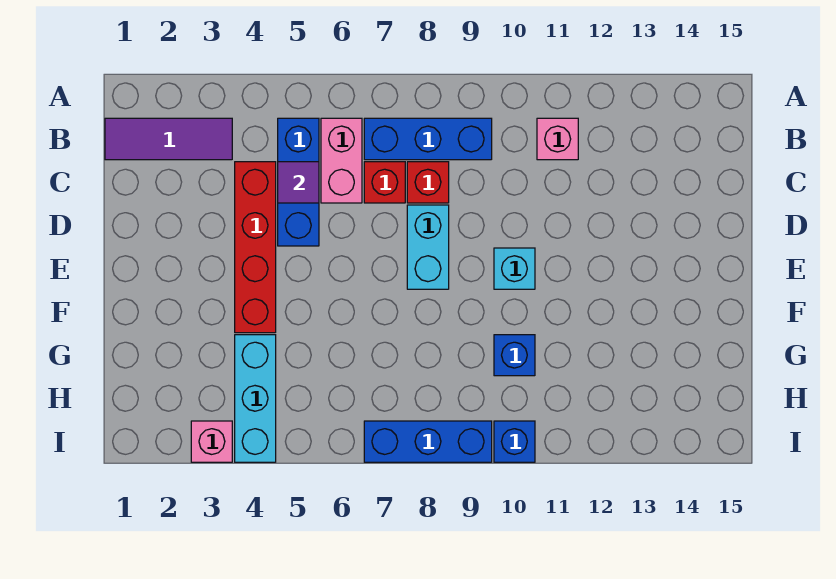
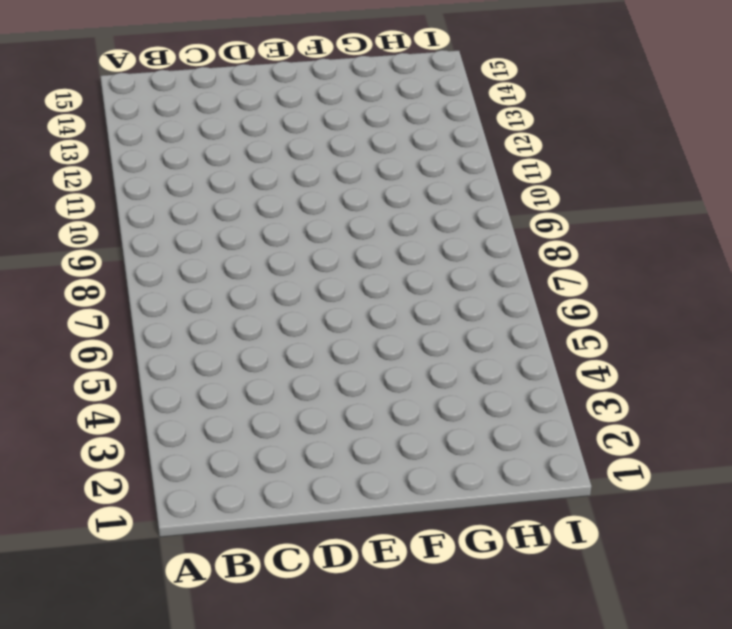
none -> purple tile B1:B3 level 1
none -> blue brick B5:D5 level 1
none -> pink brick B6:C6 level 1

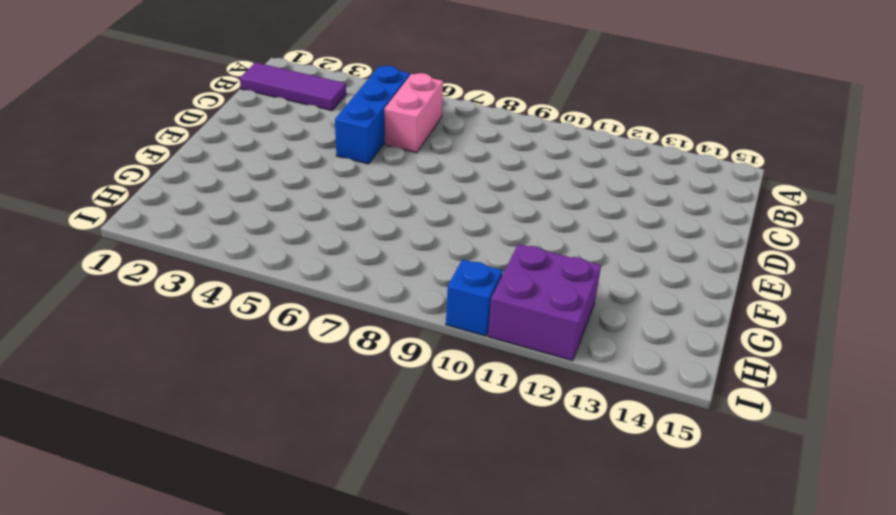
purple brick H11:I12 level 1 -> none
none -> blue brick B7:B9 level 1
none -> pink brick B11 level 1
none -> red brick C4:F4 level 1

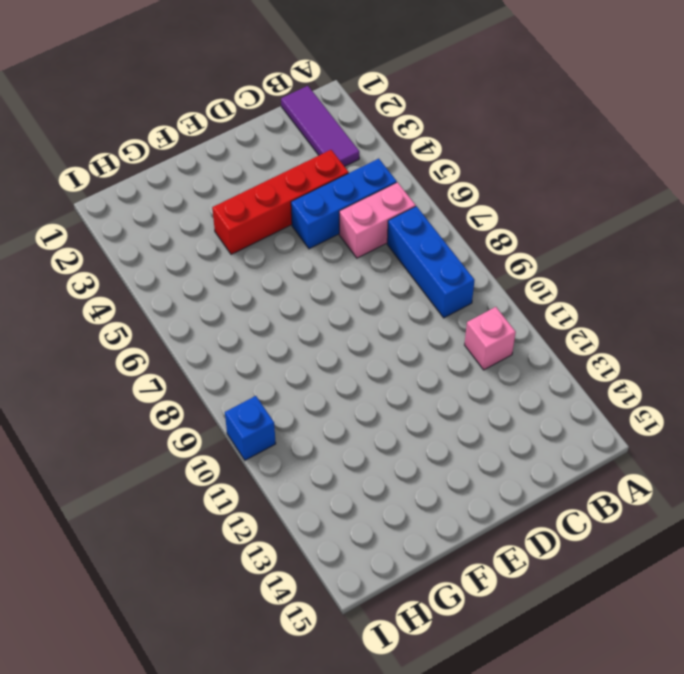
none -> red brick C7 level 1
none -> red brick C8 level 1
none -> cyan brick D8:E8 level 1

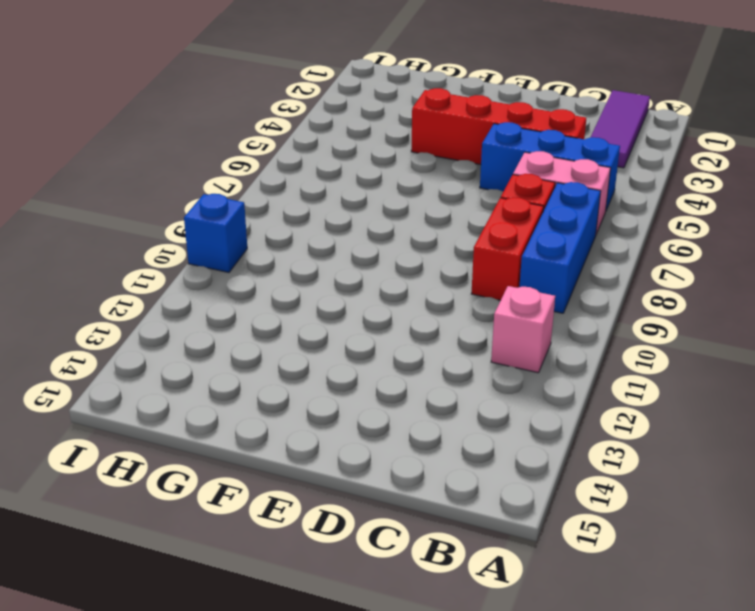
red brick C8:C9 level 1 -> red brick C8 level 1
none -> cyan brick D8:E8 level 1
none -> cyan brick E10 level 1
none -> cyan brick G4:I4 level 1

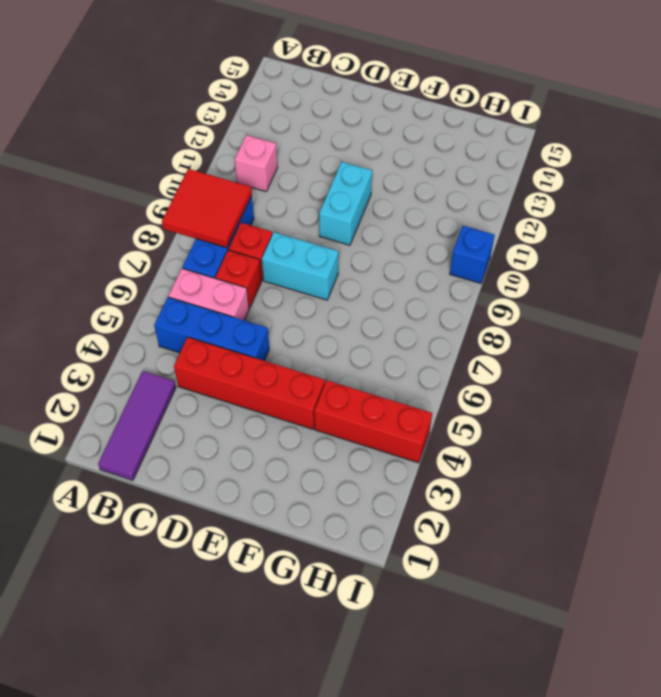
red tile A8:B9 level 2 -> none
cyan brick E10:E11 level 1 -> cyan brick E10 level 1
red brick G4:I4 level 1 -> cyan brick G4:I4 level 1
none -> blue brick G10 level 1
none -> pink brick I3 level 1
none -> blue brick I7:I9 level 1

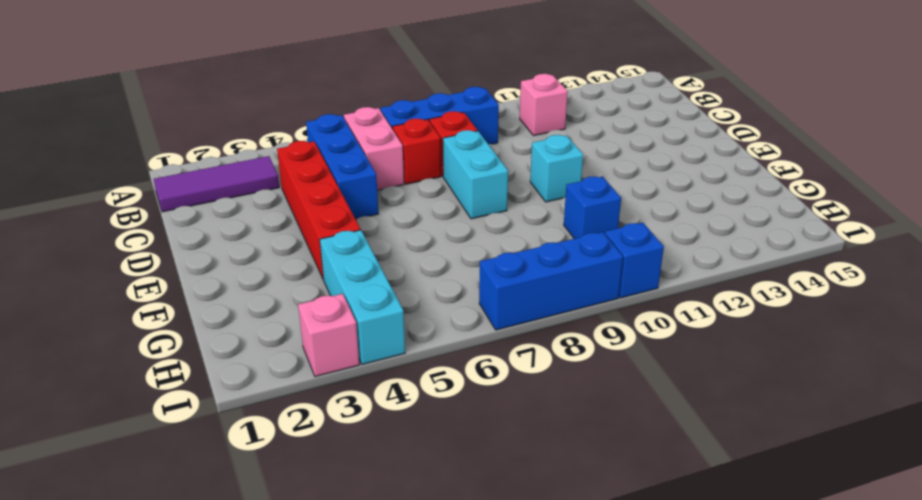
none -> purple tile C5 level 2

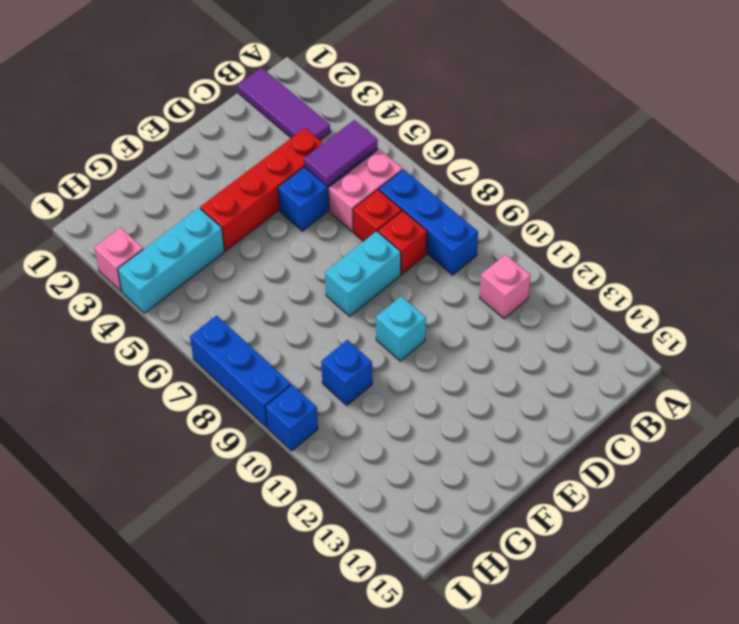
purple tile B5:C5 level 2 -> purple tile C5 level 2

